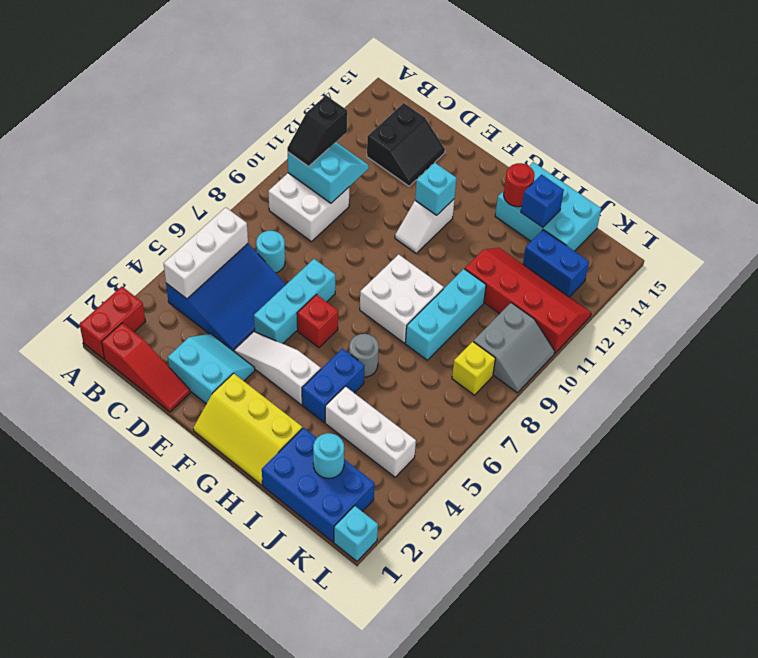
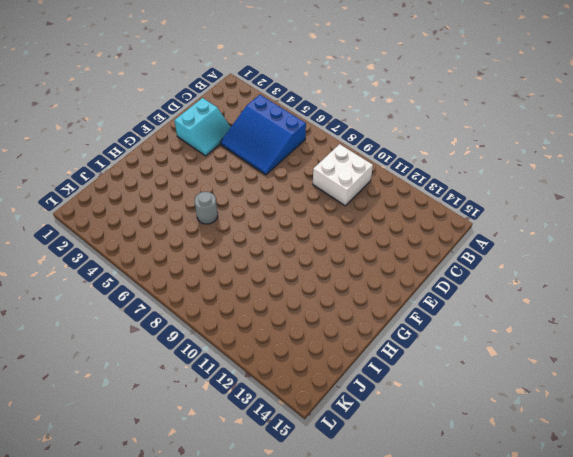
none -> red brick A1:A2 level 1
none -> red slope B1:D1 level 1 top B
none -> cyan round brick C7 level 1
none -> black slope C13:D14 level 1 top C

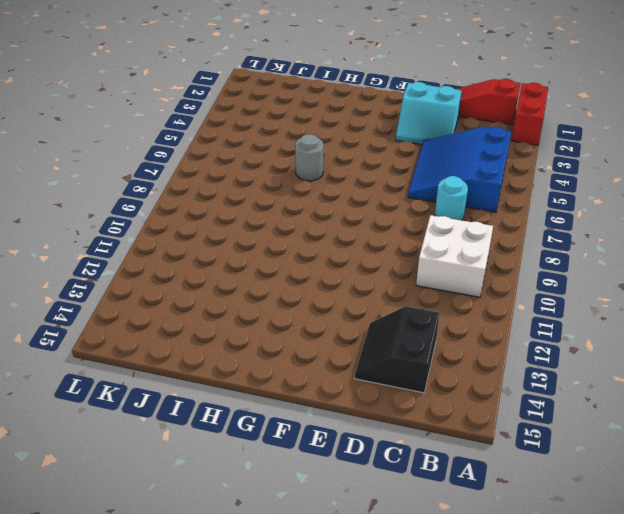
none -> white slope E4:G4 level 1 top G
none -> cyan brick E5:E7 level 1
none -> yellow slope F1:H2 level 1 top 2
none -> red brick F6 level 1

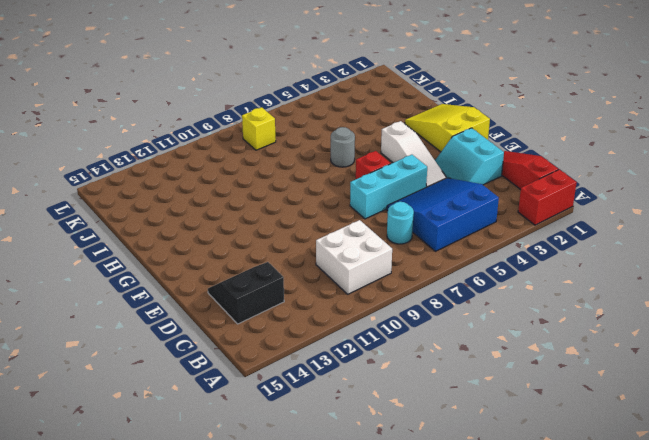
yellow slope F1:H2 level 1 top F -> yellow slope F1:H2 level 1 top 2
none -> white slope F11:F12 level 1 top 12
none -> white brick G8:H9 level 1
none -> blue brick H4:H5 level 1
none -> cyan brick H14:J15 level 1

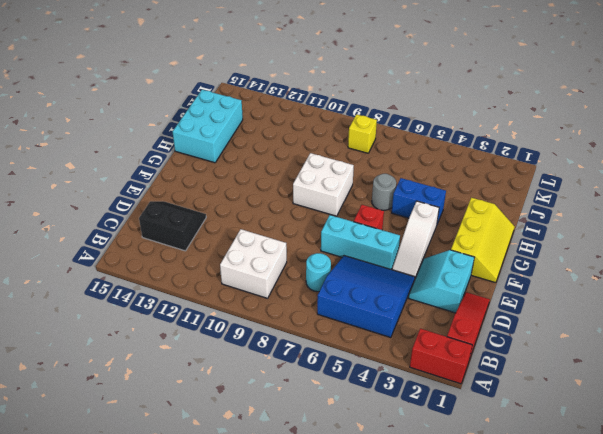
none -> white slope F11:F12 level 1 top 12
none -> blue brick I1:K2 level 1
none -> white brick I4:K4 level 1
none -> cyan brick I8:I10 level 1

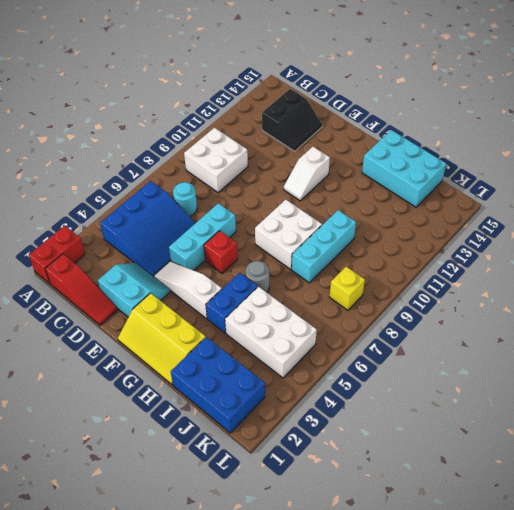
white brick I4:K5 level 1 -> white brick I4:K4 level 1
none -> red slope I11:L12 level 1 top 11
none -> blue brick J13:K13 level 1
none -> grey slope K9:L10 level 1 top K
none -> cyan brick L1 level 1

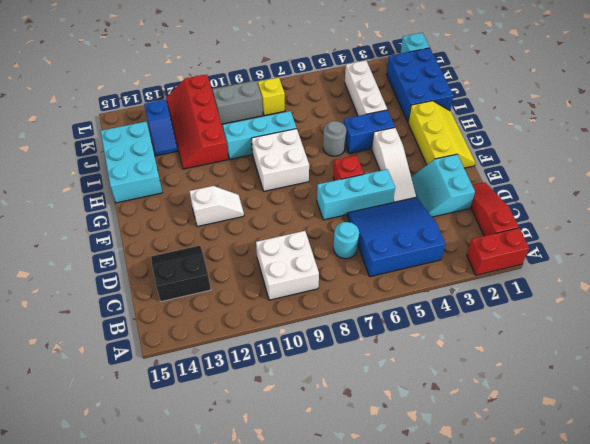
blue slope J13:K13 level 1 top K -> blue brick J13:K13 level 1
none -> white brick B4:B6 level 2
none -> cyan slope B10:C11 level 2 top 10
none -> cyan brick F12 level 2
none -> red round brick H14 level 2

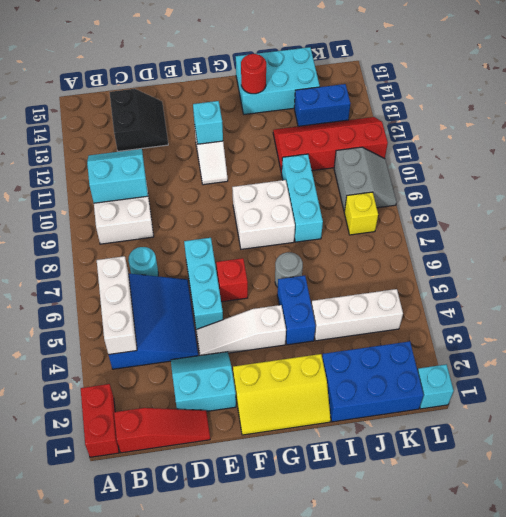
none -> blue brick I14 level 2
none -> cyan round brick J2 level 2
none -> black slope B10:B11 level 3 top 11

